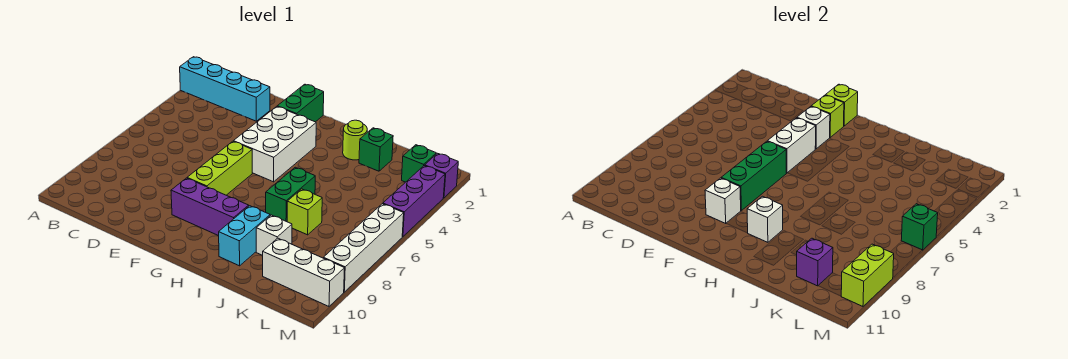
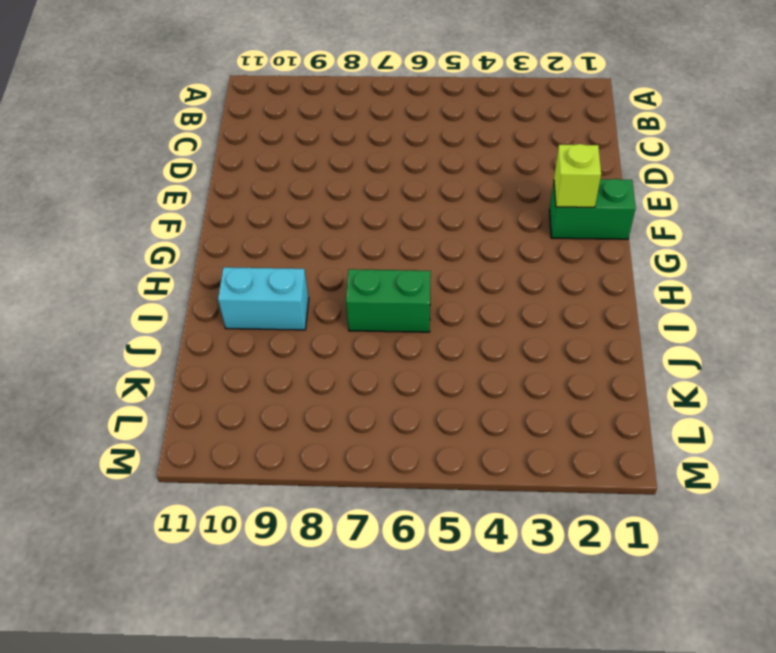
none -> cyan brick A2:D2 level 1
none -> white brick F3:G5 level 1
none -> lime brick F6:F8 level 1

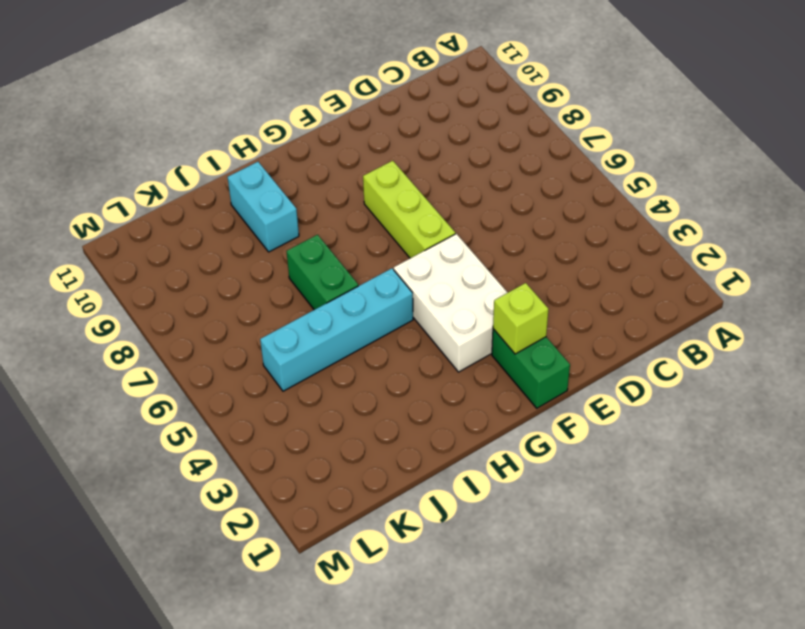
cyan brick H5:K5 level 1 -> cyan brick A2:D2 level 1
none -> purple brick F9:H9 level 1
none -> lime round brick I2 level 1
none -> green brick J2 level 1

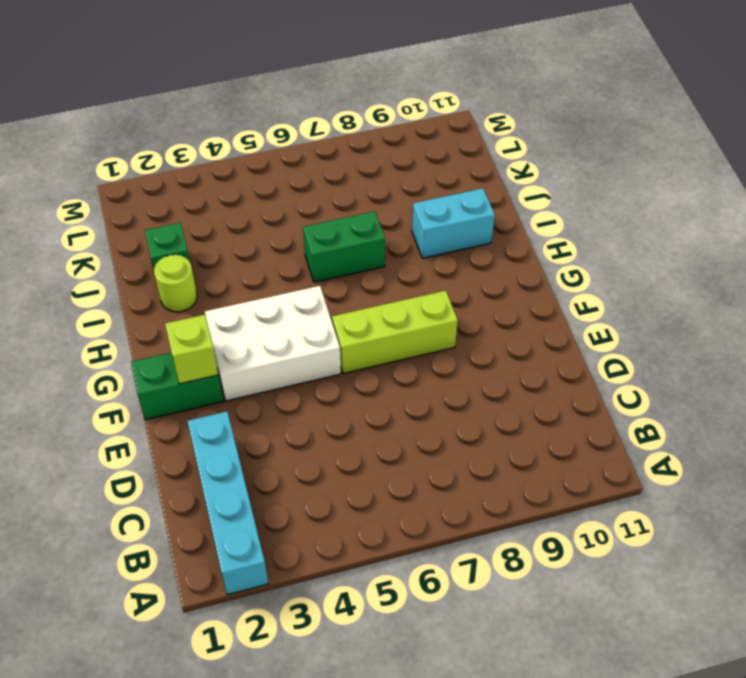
none -> purple brick F9:H9 level 1
none -> lime brick J7 level 1
none -> white brick J9 level 1

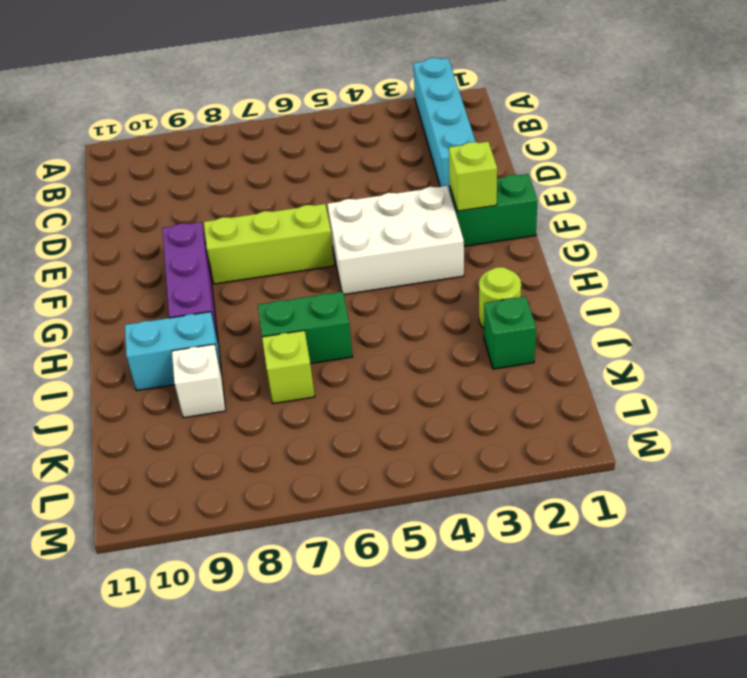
none -> white brick K10:M10 level 1
none -> green brick L2 level 1
none -> purple brick M2 level 1

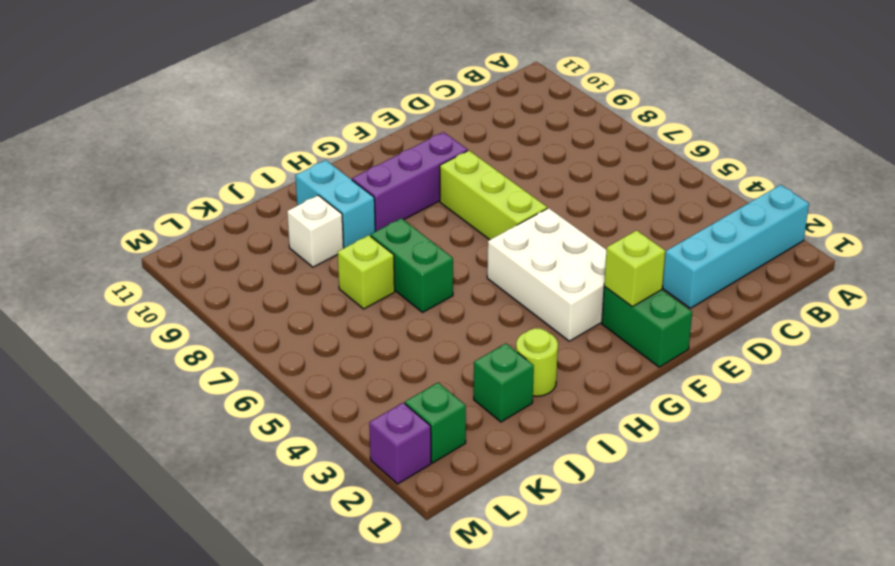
none -> white brick K10:M10 level 1
none -> purple brick M3:M5 level 1
none -> white brick M6:M9 level 1

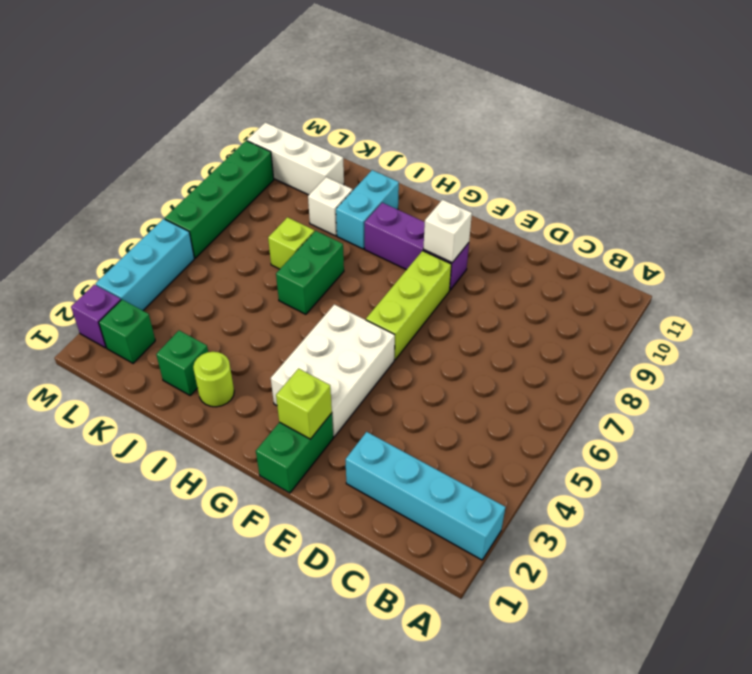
cyan brick M3:M5 level 1 -> purple brick M3:M5 level 1
green brick M6:M9 level 1 -> white brick M6:M9 level 1
none -> lime brick F1 level 2
none -> white brick F3 level 2
none -> white brick F4:F5 level 2

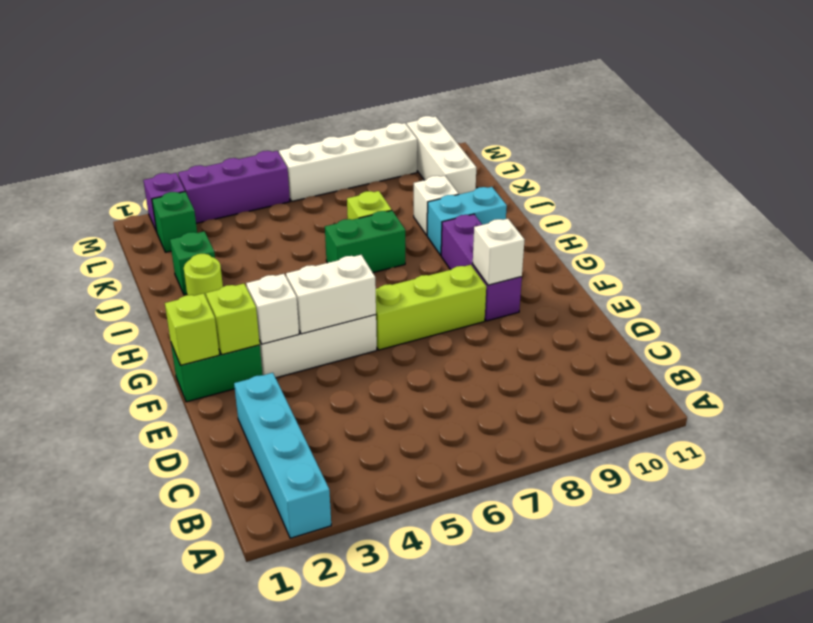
none -> green brick F6:F8 level 2
none -> white brick H9 level 2
none -> purple brick K10 level 2

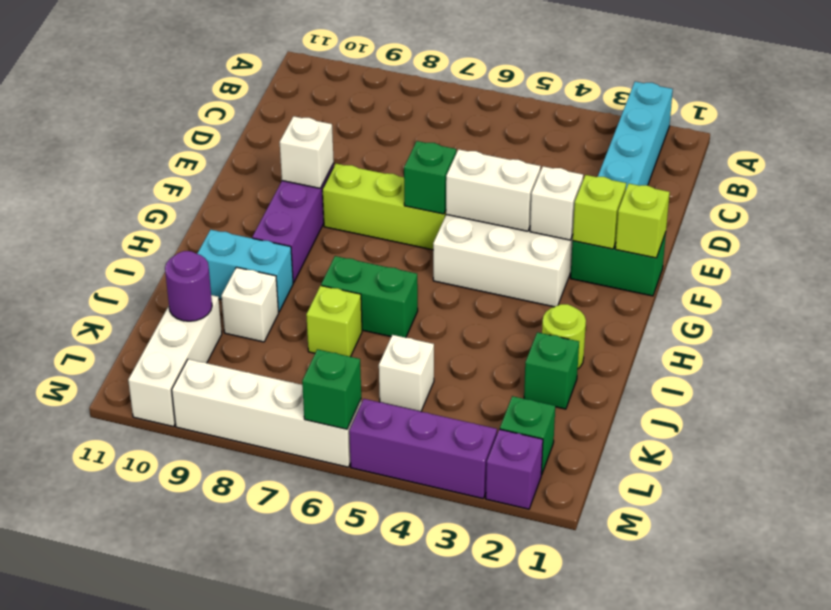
green brick F6 level 2 -> green brick F6:F8 level 2
white brick K5 level 1 -> white brick H9 level 2
purple round brick K10 level 2 -> purple brick K10 level 2
none -> lime brick M9:M10 level 2

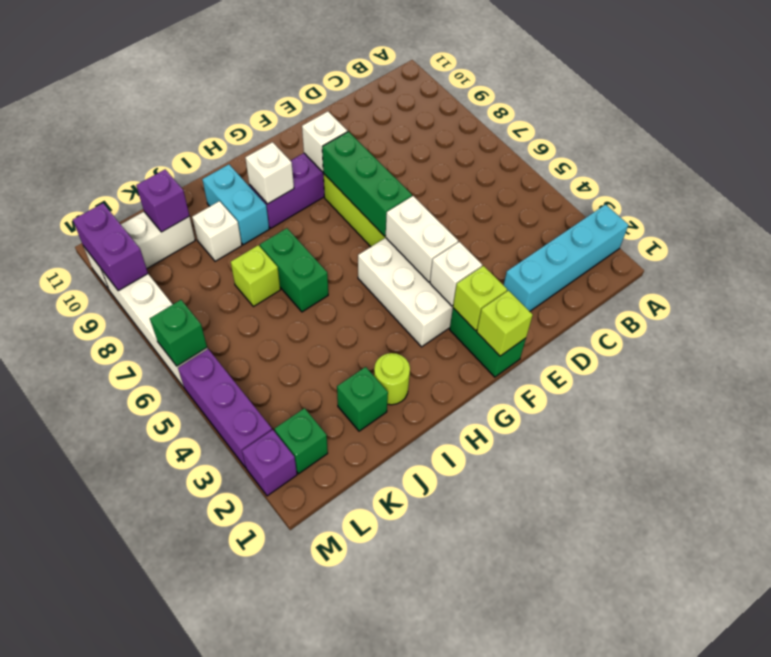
purple brick M9:M10 level 2 -> lime brick M9:M10 level 2

